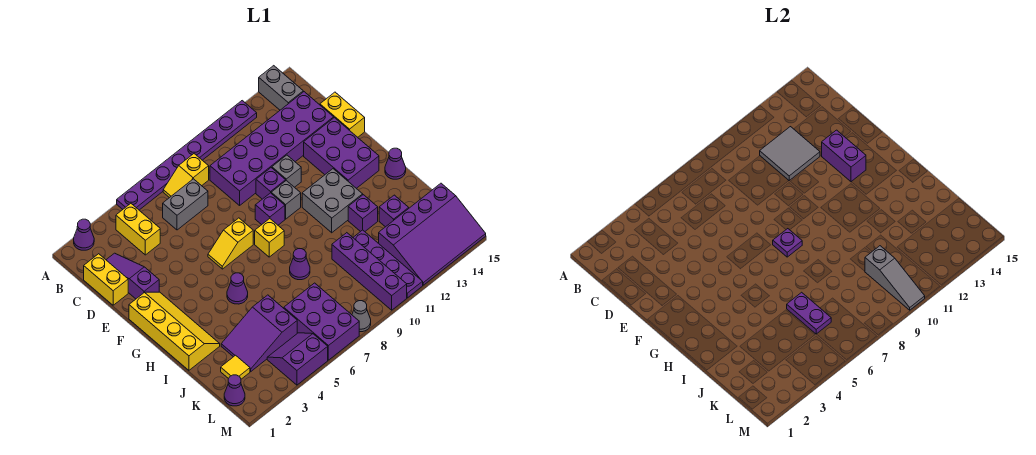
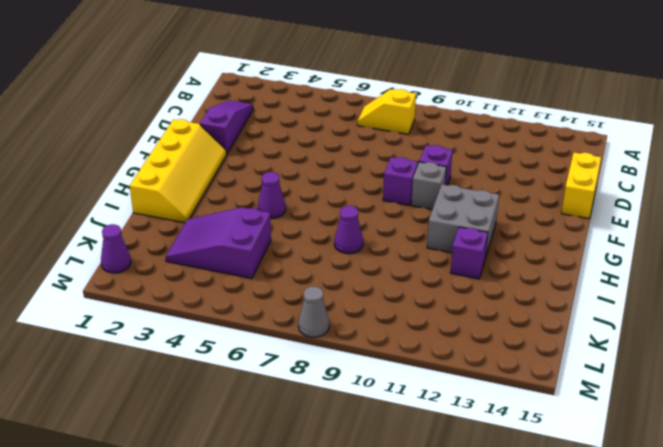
none -> purple cone A2 level 1
none -> purple plate A5:A12 level 1
none -> grey brick A14:B14 level 1
none -> yellow brick B4:C4 level 1

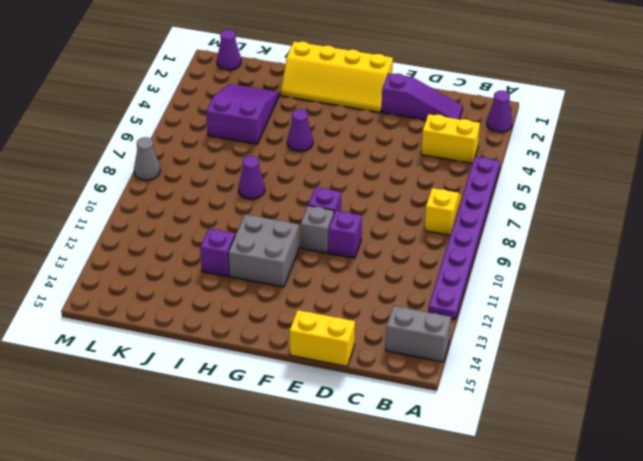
none -> yellow brick C1:D1 level 1
none -> grey brick C6:C7 level 1
none -> purple brick C9:D14 level 1
none -> grey brick E11 level 1

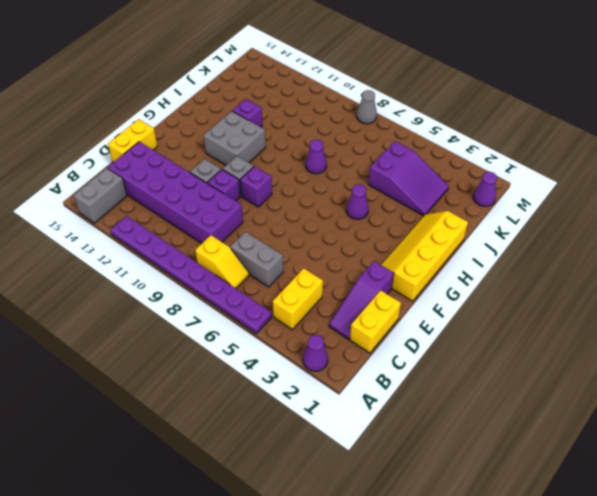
none -> purple brick E13:G14 level 1
none -> yellow slope F6:F7 level 1 top 7
none -> yellow brick G8 level 1
none -> purple cone H15 level 1

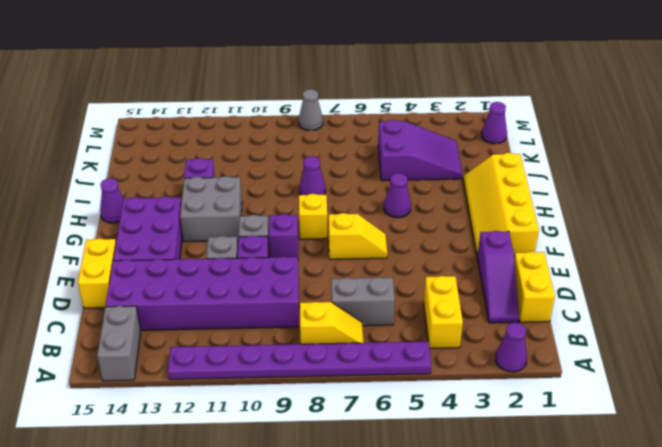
none -> purple brick J10:M10 level 1
none -> purple plate J11:M11 level 1
none -> purple brick J13 level 1
none -> yellow tile K2 level 1

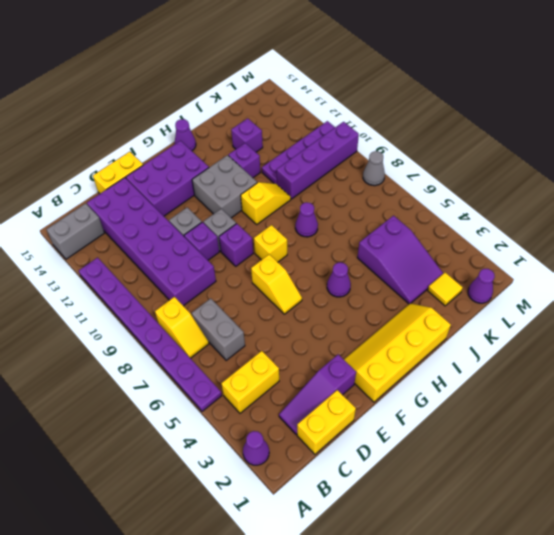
yellow slope H10:I10 level 1 top H -> none
none -> purple brick K6:M7 level 1
none -> purple slope K12:M15 level 1 top K
none -> purple slope L4:M5 level 1 top M
none -> grey tile C11:D12 level 2

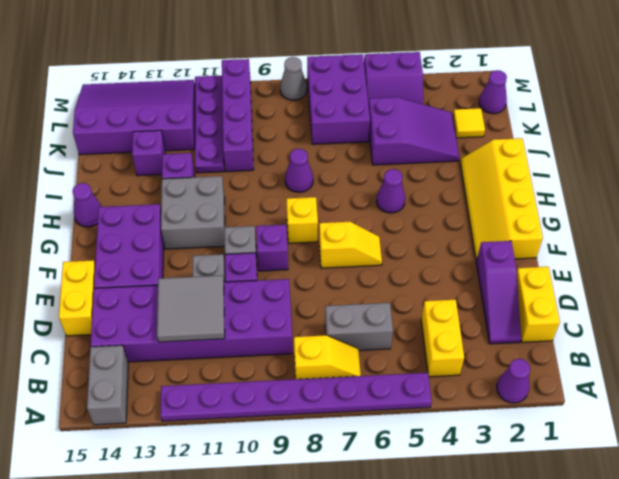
none -> purple brick E13:F13 level 2
none -> purple plate G8 level 2
none -> purple plate J6:K6 level 2
none -> grey slope K10:M10 level 2 top K

